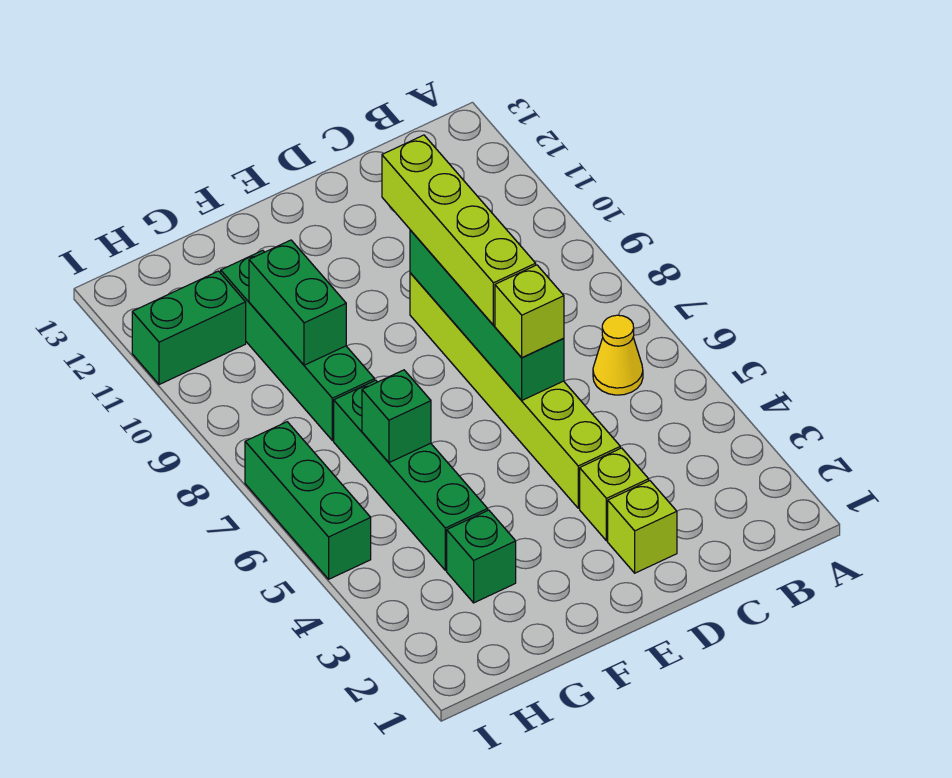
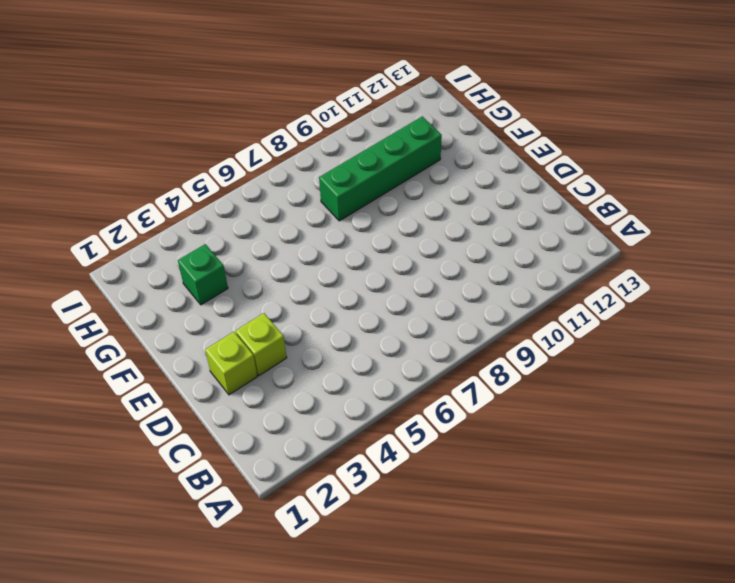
none -> yellow cone B6 level 1
none -> lime brick D4:D9 level 1
none -> green brick G4:G7 level 1

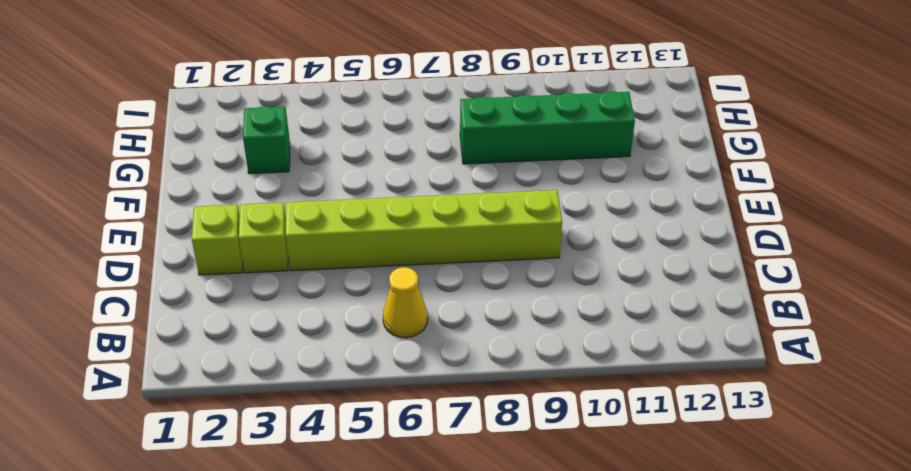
none -> green brick G4:G7 level 1
none -> green brick H11:I11 level 1
none -> green brick I5:I7 level 1

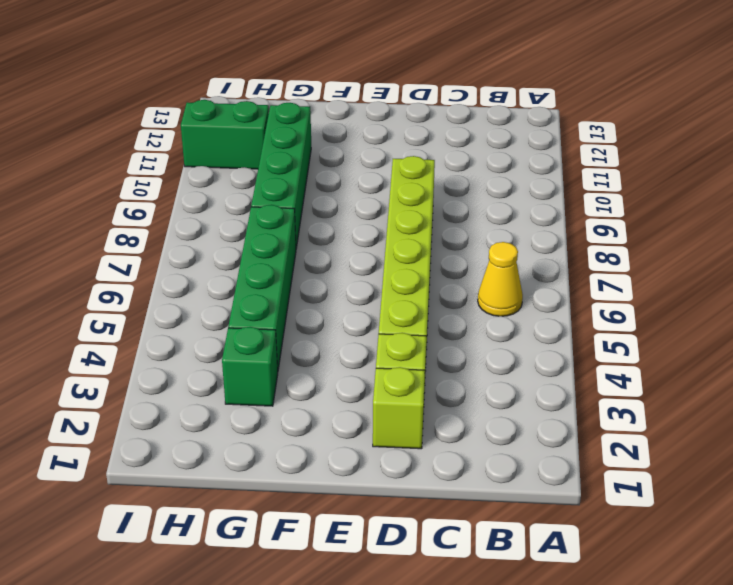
none -> green brick I5:I7 level 1
none -> green brick D6:D9 level 2
none -> green brick G6 level 2

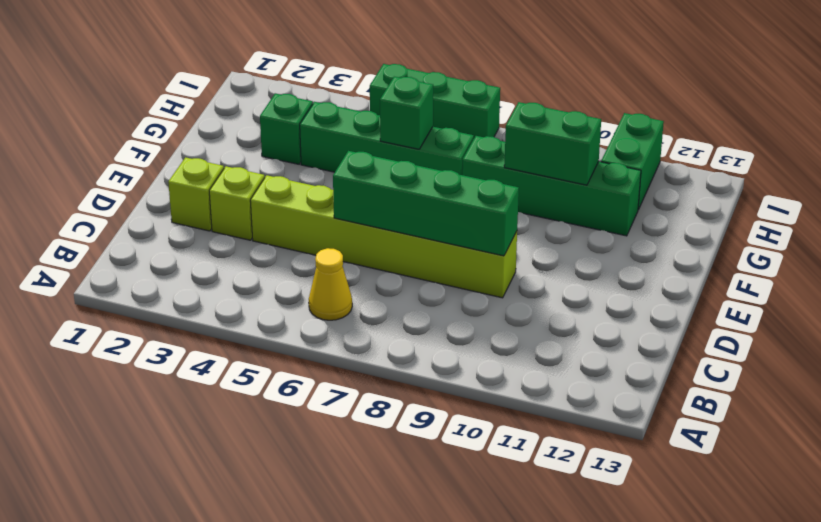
none -> lime brick D6 level 3
none -> lime brick D7:D10 level 3

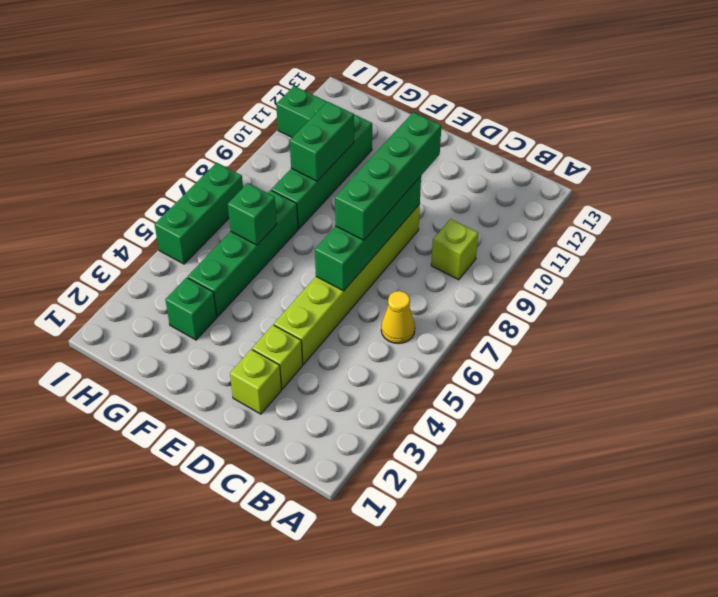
lime brick B9 level 1 -> lime brick D6 level 3
green brick D7:D10 level 3 -> lime brick D7:D10 level 3

